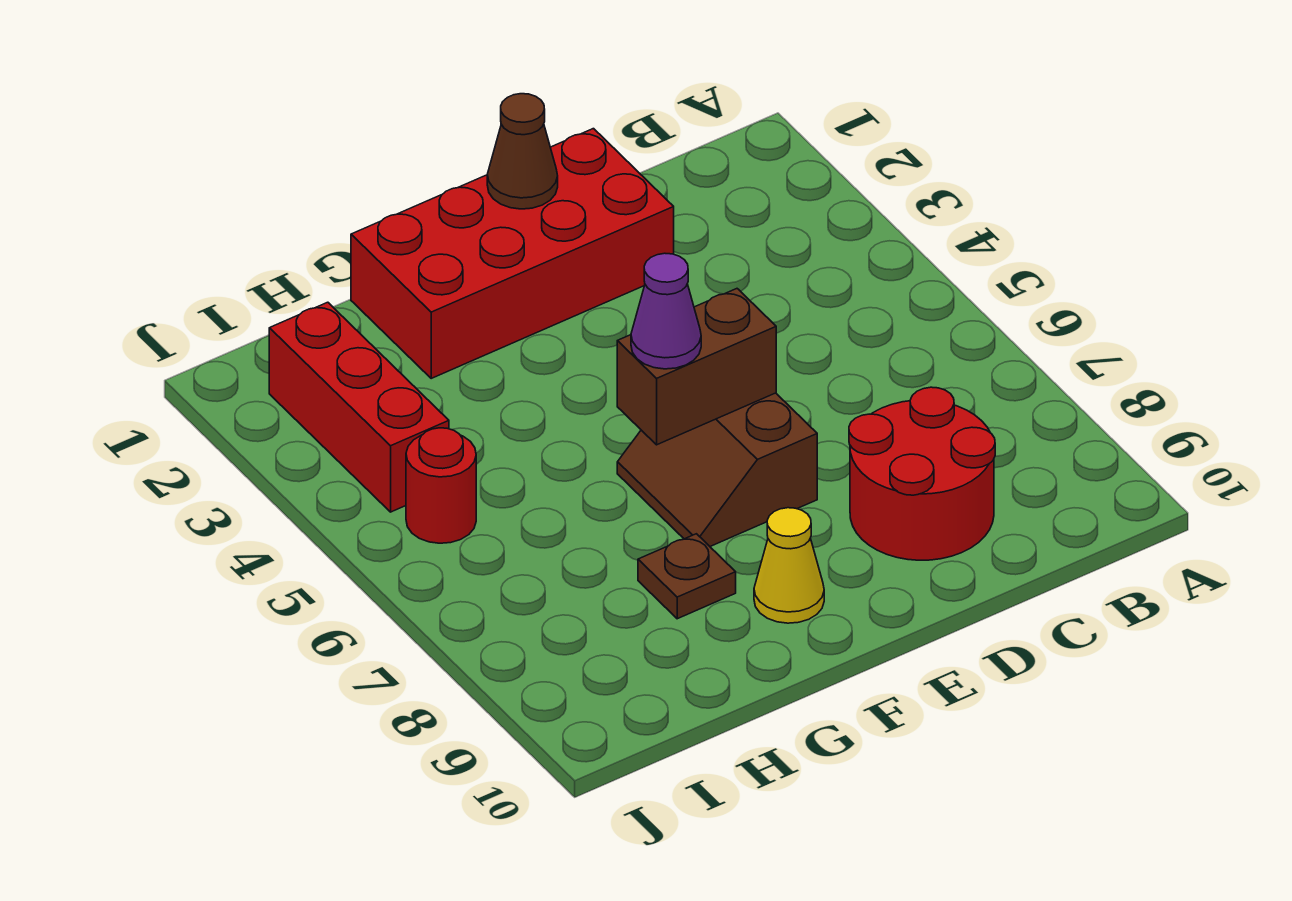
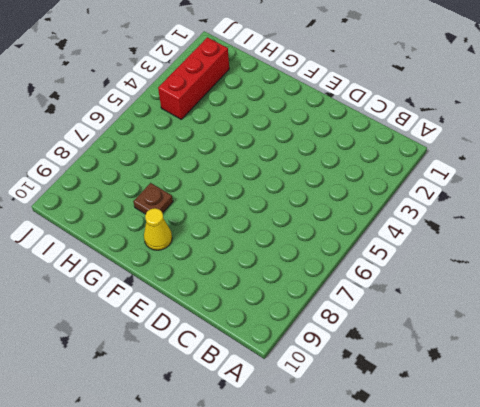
none -> red round brick C8:D9 level 1
none -> red brick D1:G2 level 1

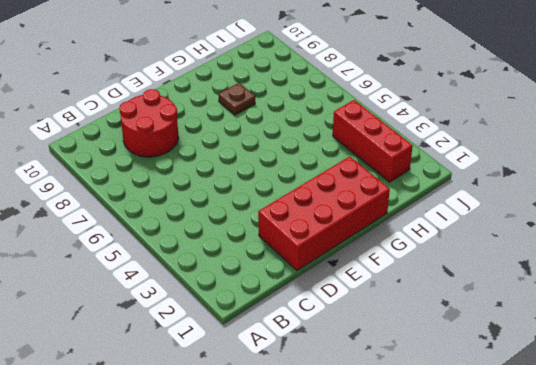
none -> brown slope E6:F7 level 1 top E
none -> yellow cone F9 level 1

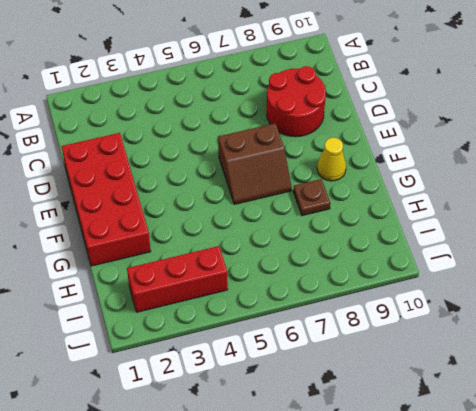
none -> red round brick I5 level 1
none -> brown cone E1 level 2

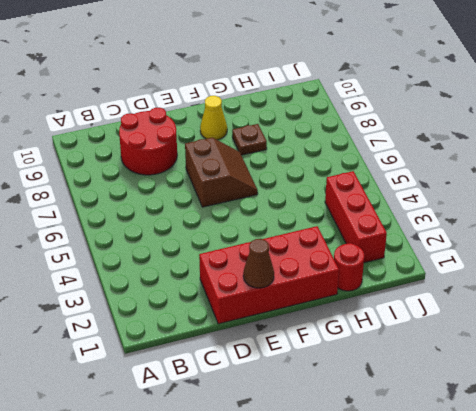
red round brick H1 level 1 -> red round brick I5 level 1
none -> brown brick E6:F6 level 2
none -> purple cone F6 level 3

